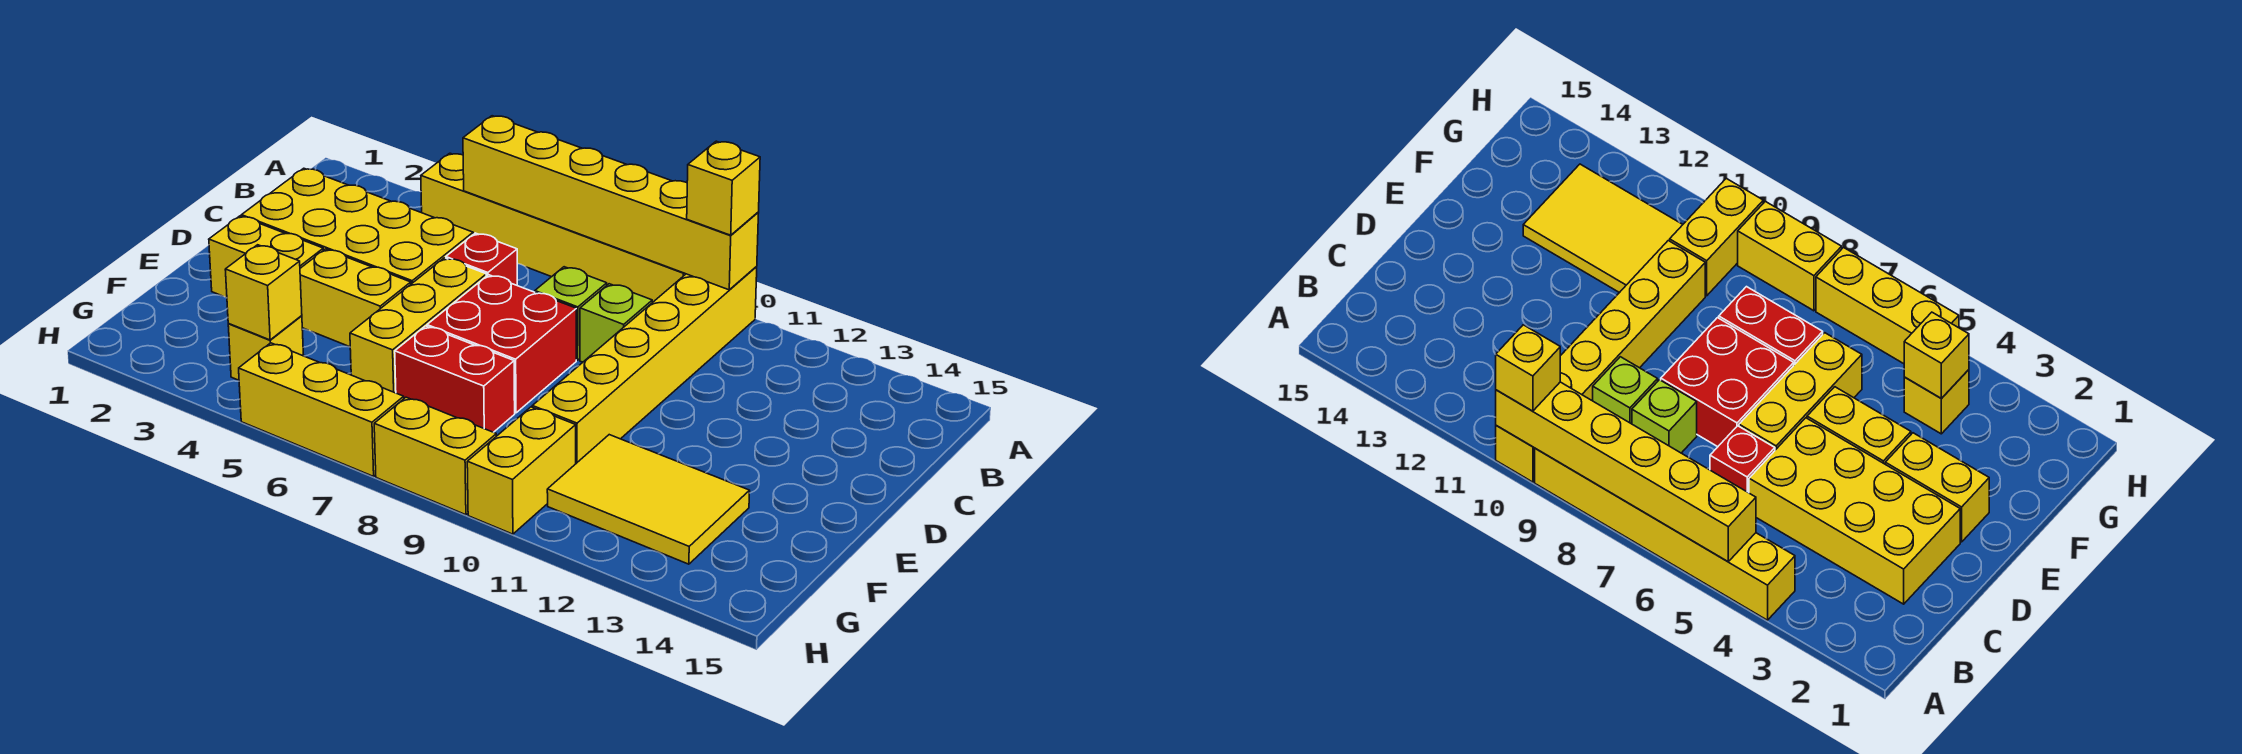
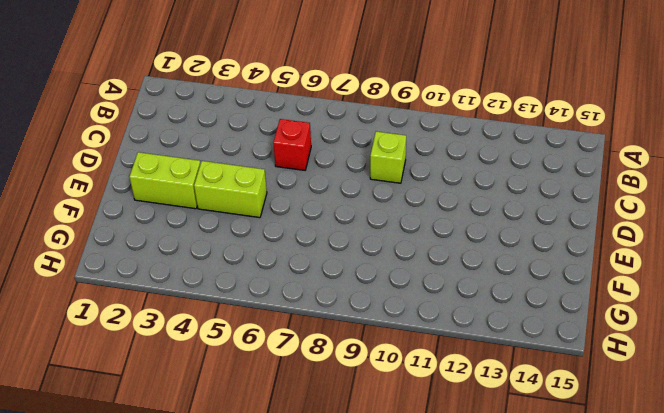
lime brick E2:E3 level 1 -> yellow brick E2:E3 level 1
lime brick E4:E5 level 1 -> yellow brick E4:E5 level 1
none -> yellow brick A4:A9 level 1
none -> yellow brick A10:F10 level 1
none -> yellow brick C2:D5 level 1

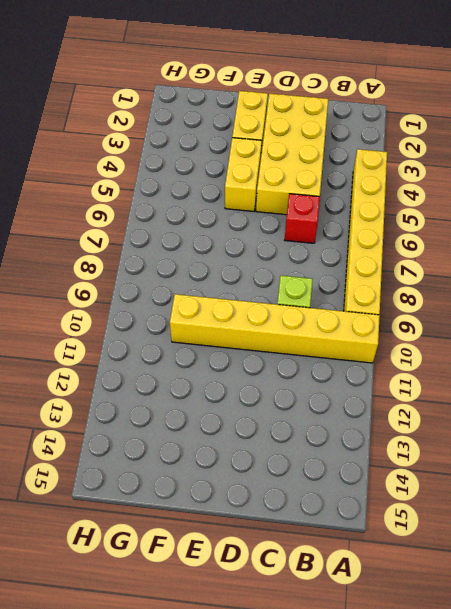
none -> lime brick C8 level 1
none -> yellow brick D6:F6 level 1
none -> red brick D7:E8 level 1

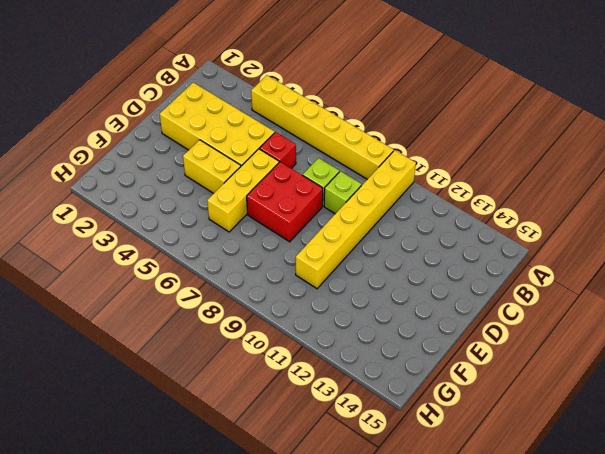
none -> yellow brick E2:E3 level 1
none -> red brick F7:F8 level 1
none -> yellow tile F11:G13 level 1

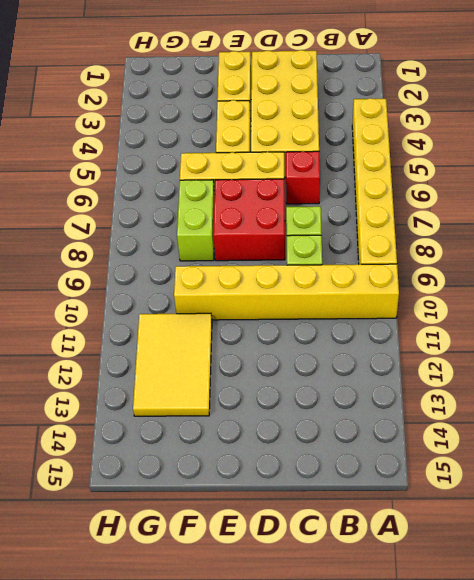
lime brick F7:F8 level 1 -> red brick F7:F8 level 1
none -> yellow brick G4 level 1
none -> yellow brick G10:H10 level 1
none -> yellow brick H5:H7 level 1

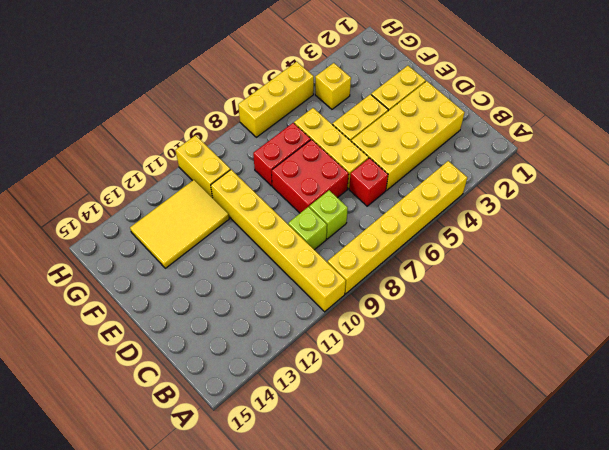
none -> yellow brick H8:H9 level 1
none -> yellow brick A5:A10 level 2
none -> yellow brick G4 level 2

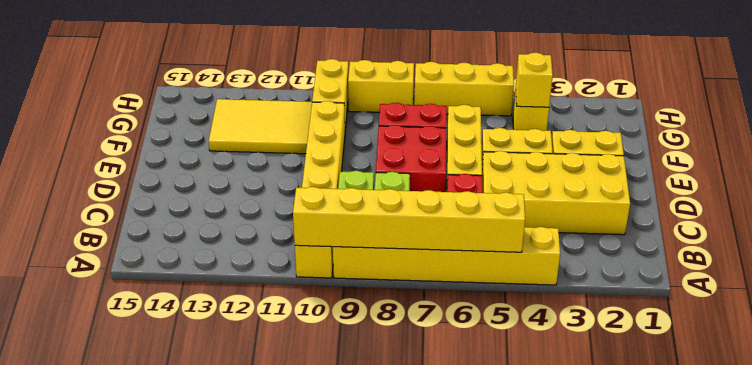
none -> yellow brick A10 level 3

